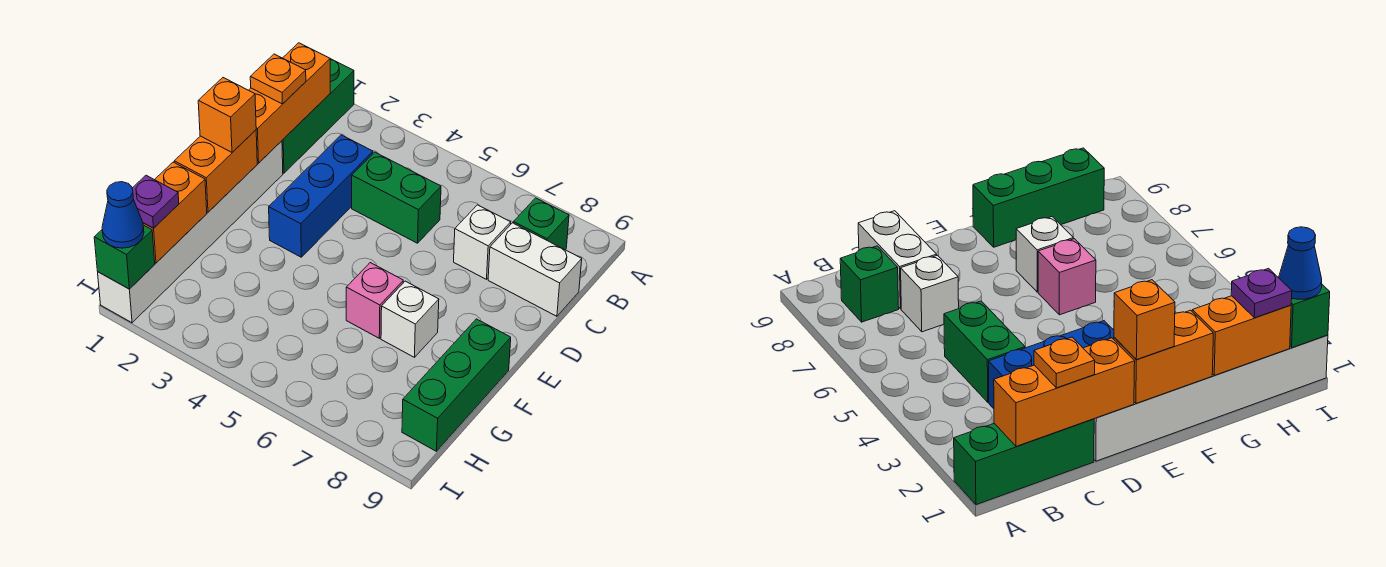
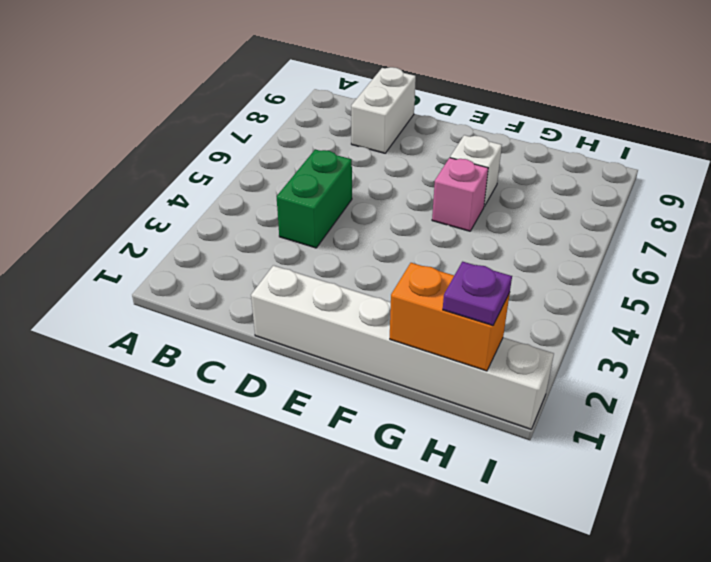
none -> green brick A1:C1 level 1
none -> green brick B8 level 1
none -> blue brick C3:E3 level 1

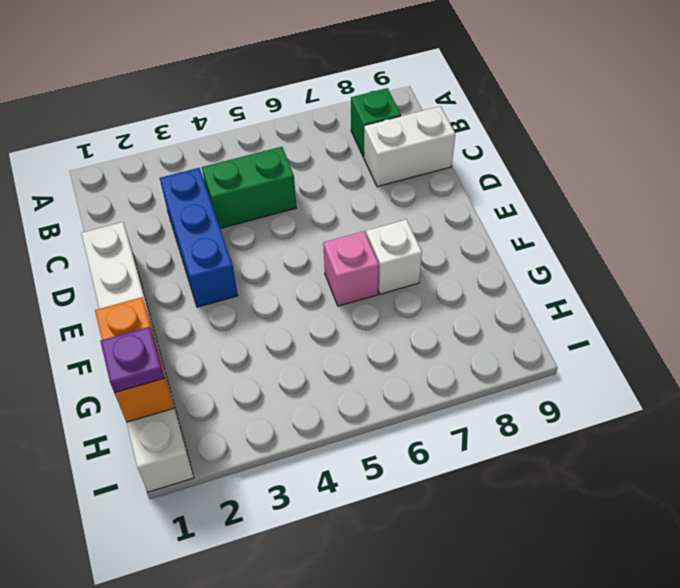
none -> green brick A1:C1 level 1
none -> white brick C7 level 1
none -> green brick F9:H9 level 1

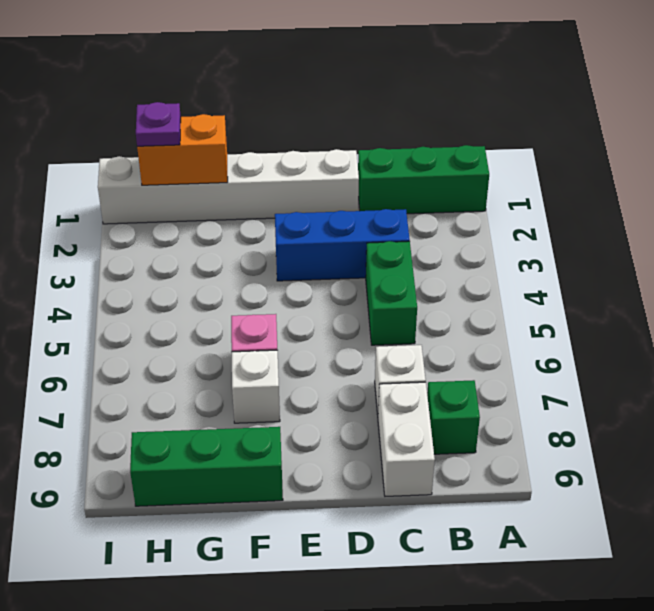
none -> orange brick B1:D1 level 2
none -> orange brick E1:F1 level 2
none -> green brick I1 level 2

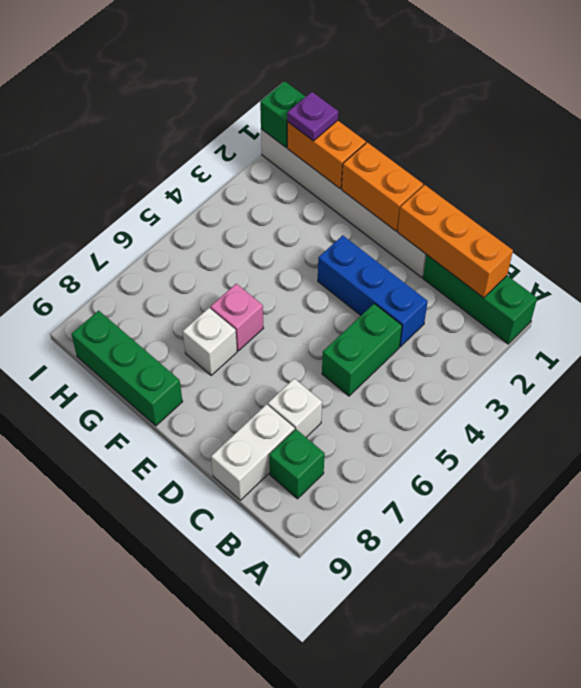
none -> orange plate C1 level 3
none -> orange brick E1 level 3
none -> blue cone I1 level 3

